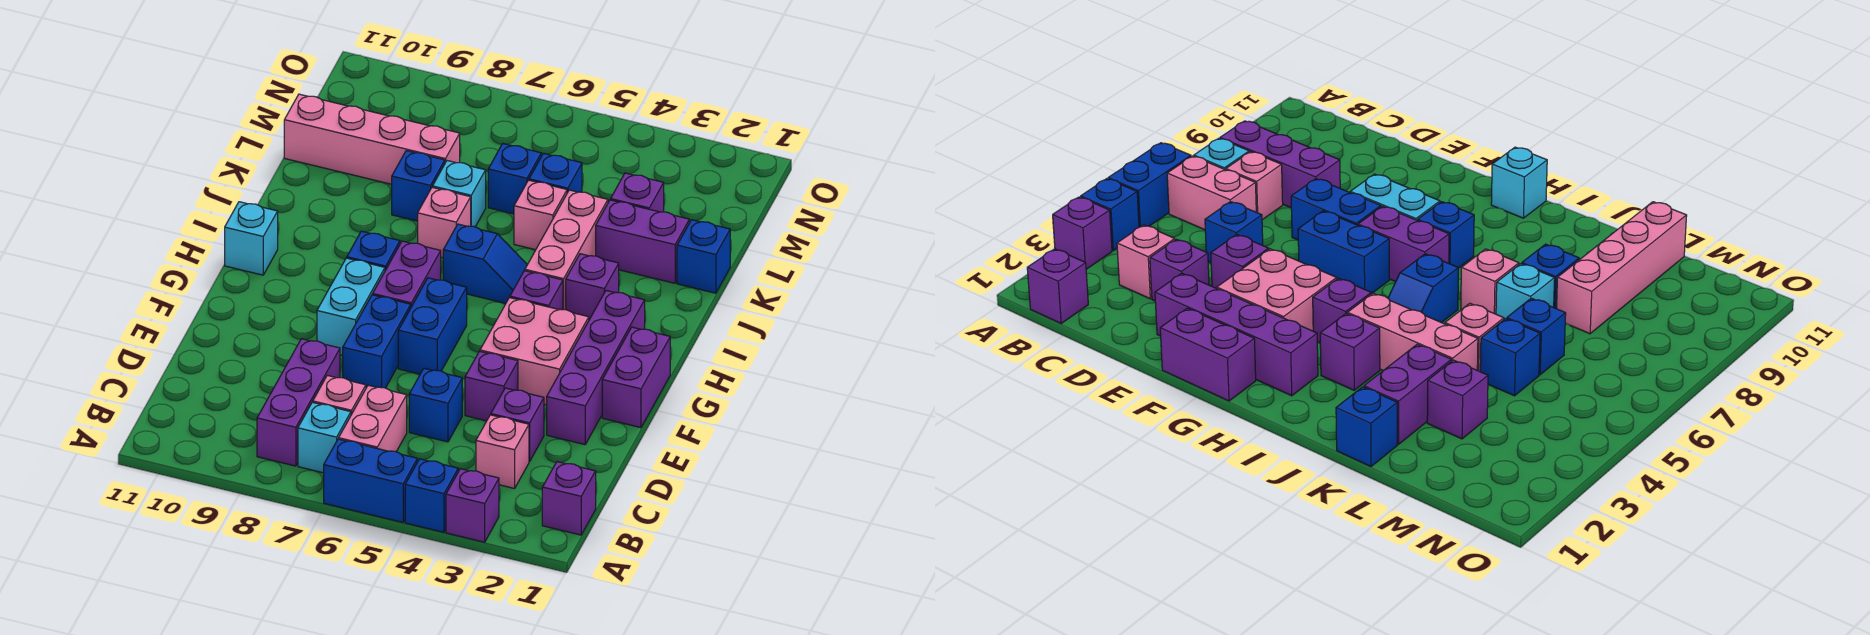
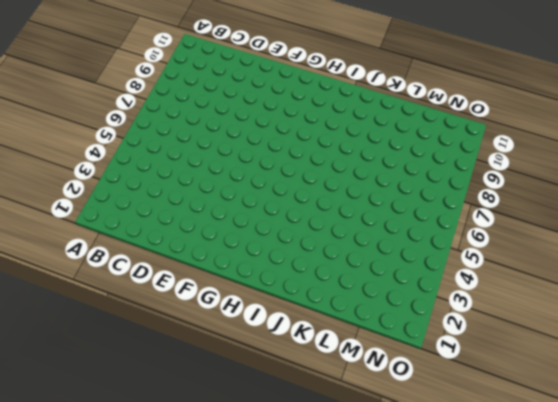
none -> purple brick A3 level 1
none -> blue brick A4 level 1
none -> blue brick A5:A6 level 1
none -> purple brick B1 level 1

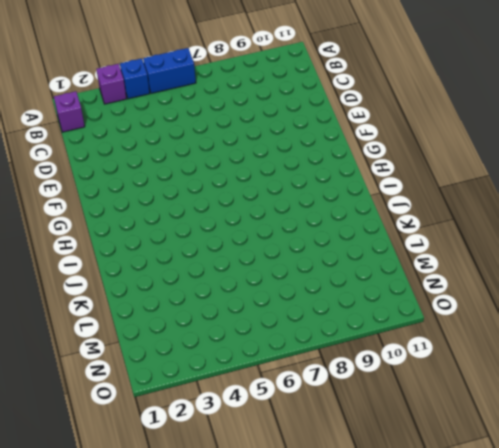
none -> pink brick B6:C6 level 1
none -> cyan brick B7 level 1
none -> purple brick B8:D8 level 1
none -> pink brick C3 level 1

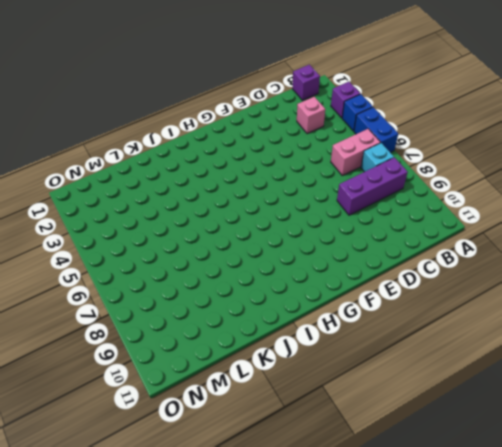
none -> pink brick C7 level 1
none -> purple brick D3 level 1
none -> blue brick D5 level 1
none -> purple brick E2:H2 level 1

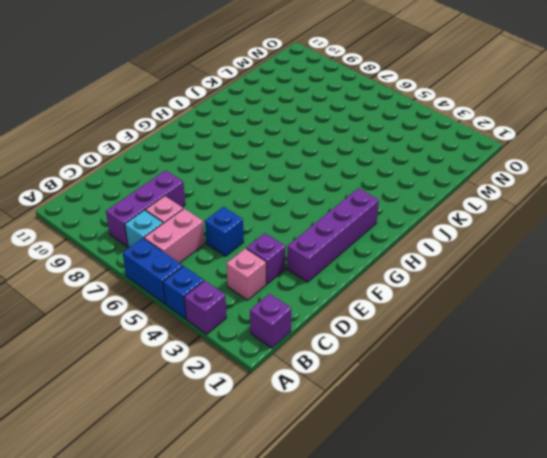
none -> purple brick E4 level 1
none -> blue brick E7:F7 level 1
none -> purple brick F1:G1 level 1
none -> pink brick F3:G4 level 1

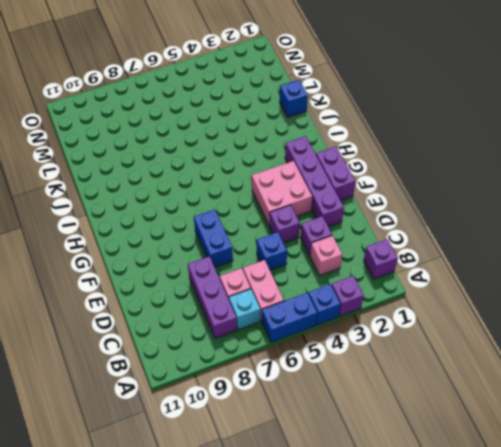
none -> blue brick F6:G6 level 1
none -> cyan brick F8:G8 level 1
none -> purple brick G7:H7 level 1
none -> purple brick H4 level 1

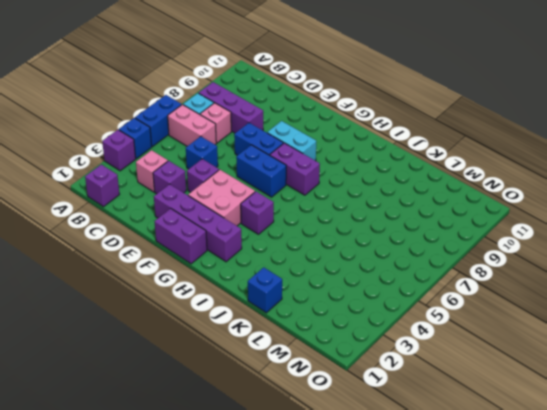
none -> blue brick H8 level 1
none -> cyan brick H11 level 1
none -> purple brick I3 level 1
none -> pink brick I4:K4 level 1

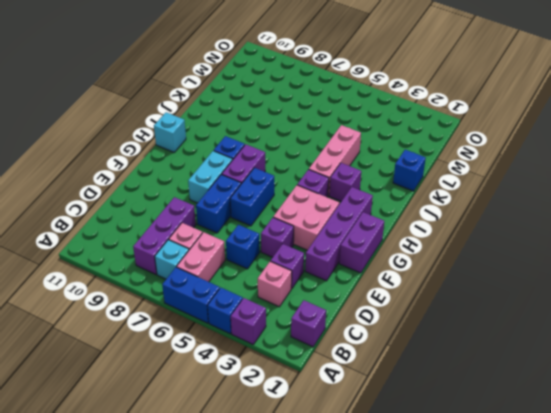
none -> blue slope I5:I6 level 1 top 6
none -> pink brick J7 level 1
none -> purple brick K2:K3 level 1
none -> pink brick K5 level 1

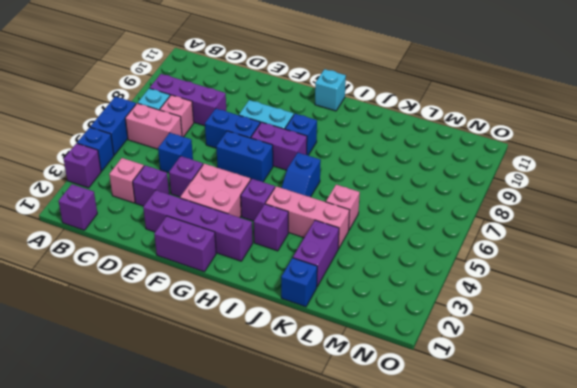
none -> pink brick J7 level 1
none -> cyan brick K7 level 1
none -> blue brick K8 level 1
none -> purple brick L3 level 1

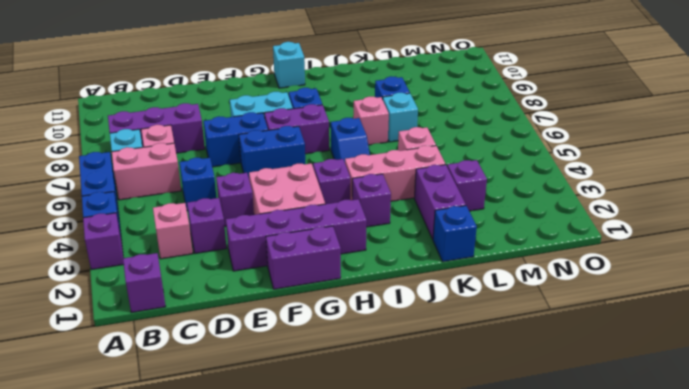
none -> blue brick L5 level 1
none -> blue brick L6 level 1
none -> pink brick L8:L11 level 1

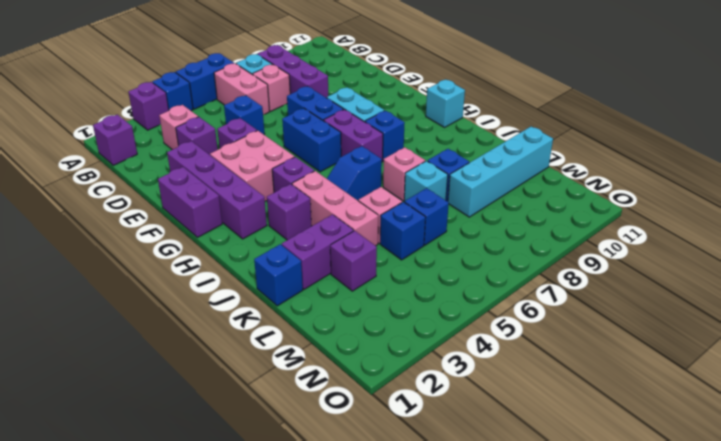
cyan brick L8:L11 level 1 -> pink brick L8:L11 level 1

